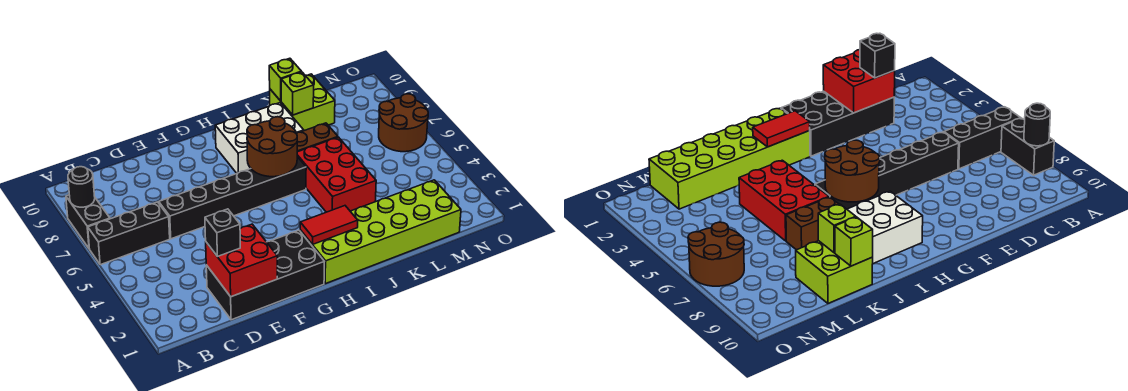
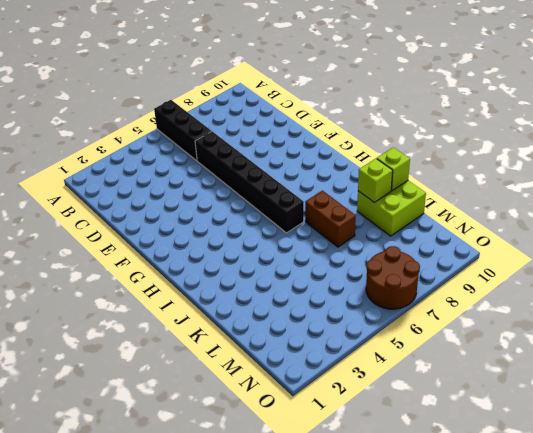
none -> black brick A7:A8 level 1
none -> black brick D1:G2 level 1
none -> lime brick H1:M2 level 1

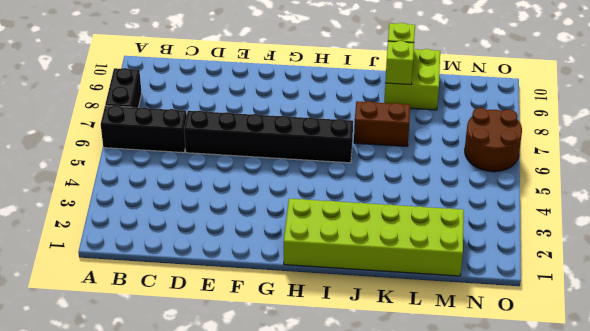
none -> black brick D1:G2 level 1
none -> white brick H8:J9 level 1
none -> red brick J4:K6 level 1

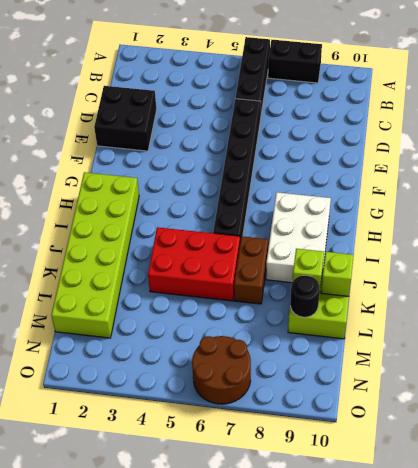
black brick D1:E2 level 1 -> black brick D1:G2 level 1
black round brick L9 level 2 -> black round brick A8 level 2
none -> red brick D1:E2 level 2
none -> red tile H2:I2 level 2
none -> brown round brick H6:I7 level 2

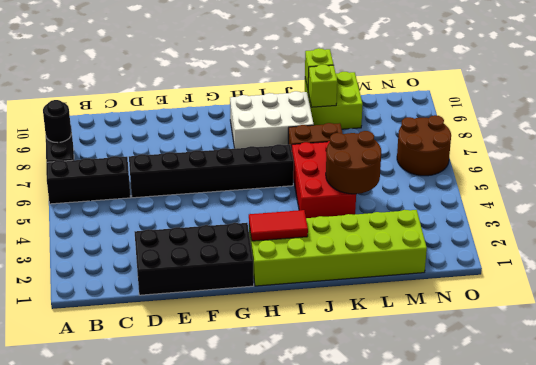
brown round brick K4:L5 level 2 -> brown round brick H6:I7 level 2
none -> red brick D1:E2 level 2
none -> black brick D2 level 3

